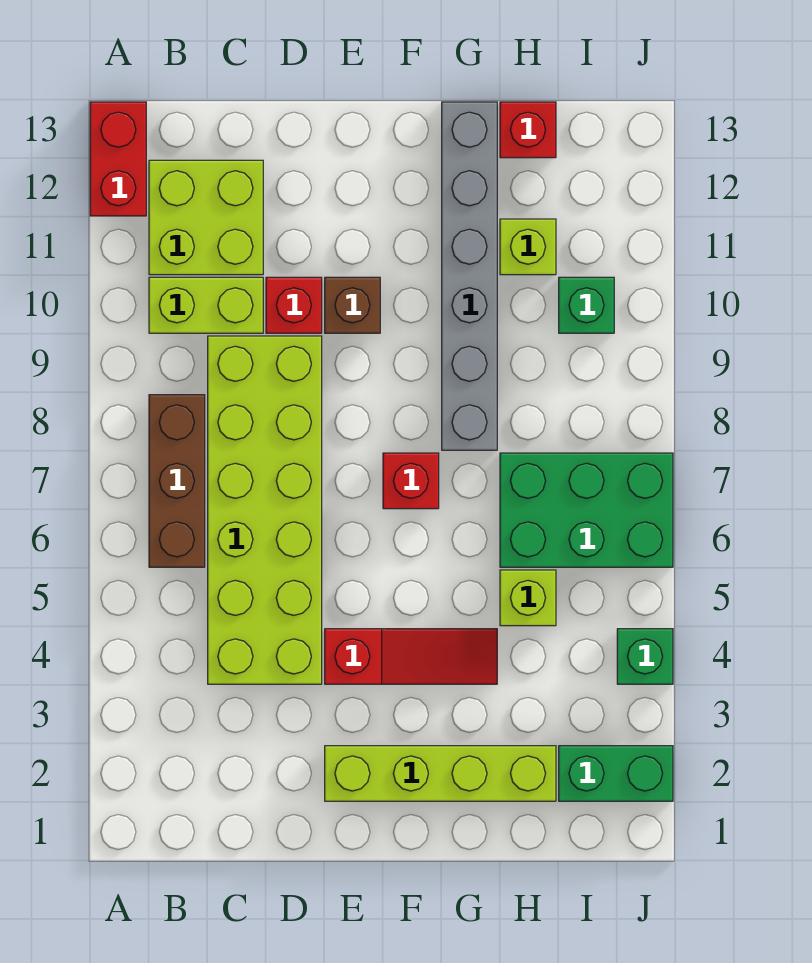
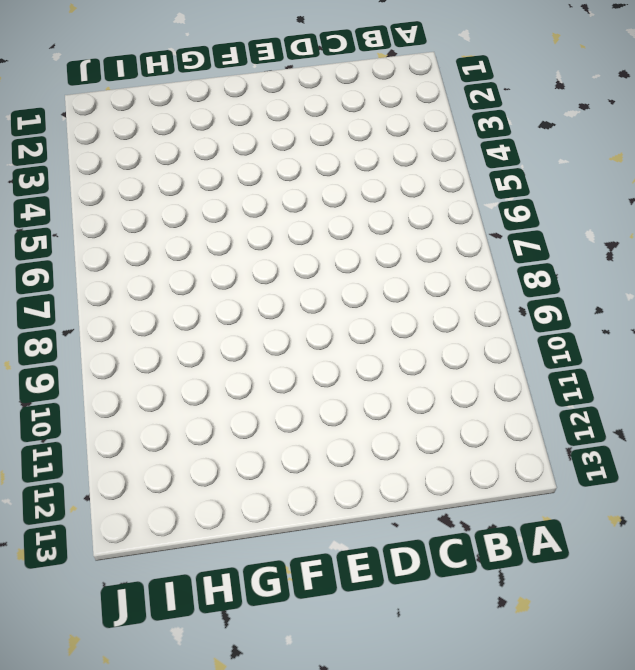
none -> red brick A12:A13 level 1
none -> brown brick B6:B8 level 1
none -> lime brick B10:C10 level 1

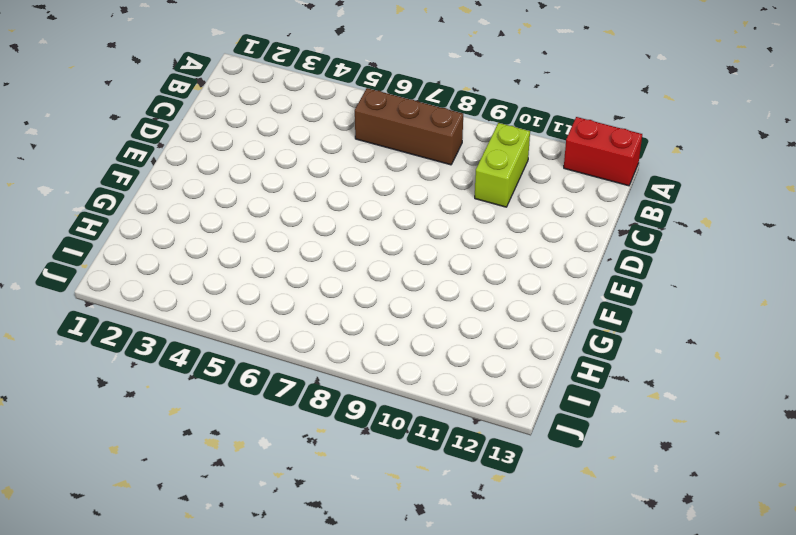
none -> lime brick B11:C12 level 1
none -> lime brick C4:D9 level 1
none -> red brick D10 level 1

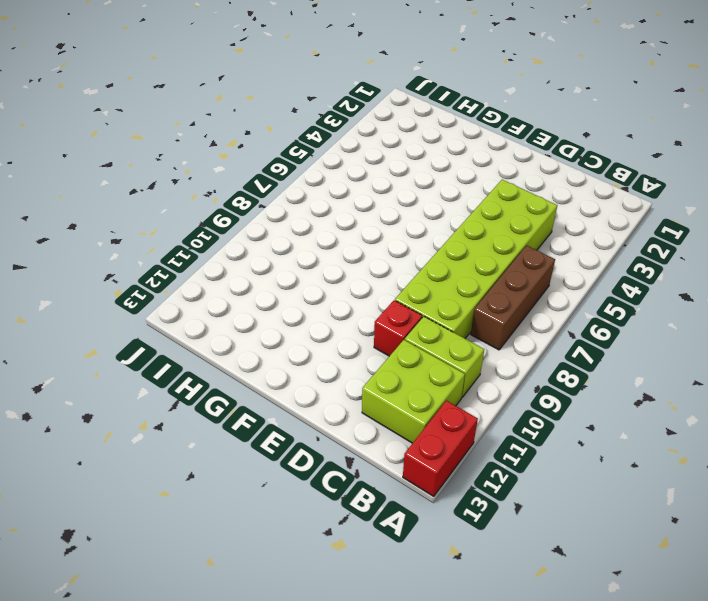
none -> lime brick E2:H2 level 1
none -> red slope E4:G4 level 1 top E
none -> brown brick E10 level 1

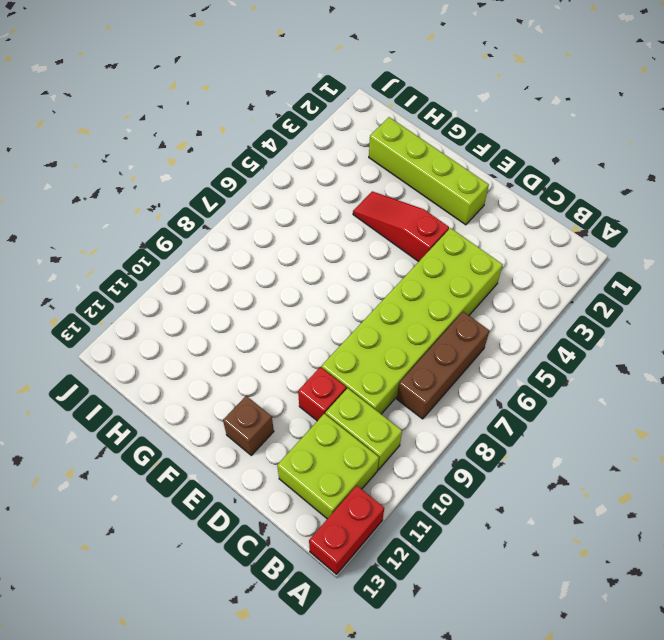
brown brick E12 level 1 -> brown brick E10 level 1
none -> red brick F7 level 1
none -> grey brick G8:G13 level 1
none -> lime brick H5 level 1

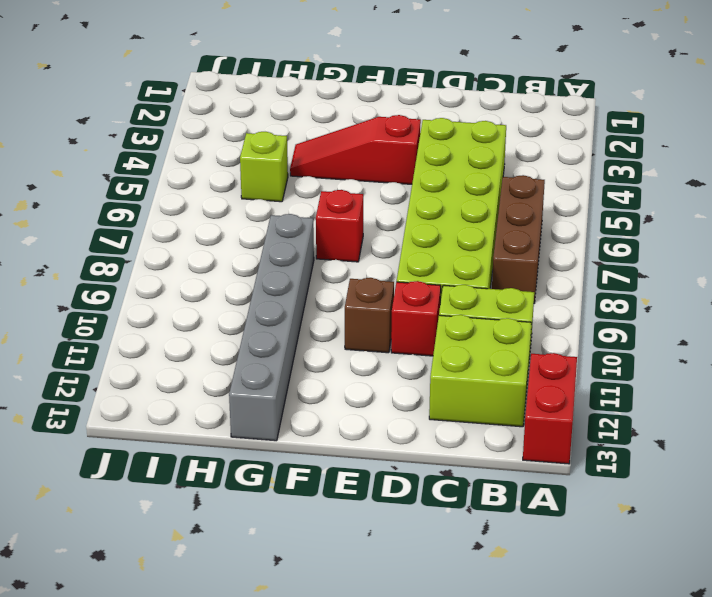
none -> lime brick E2:H2 level 1
none -> green brick H6:J7 level 1
none -> lime brick H11 level 1

